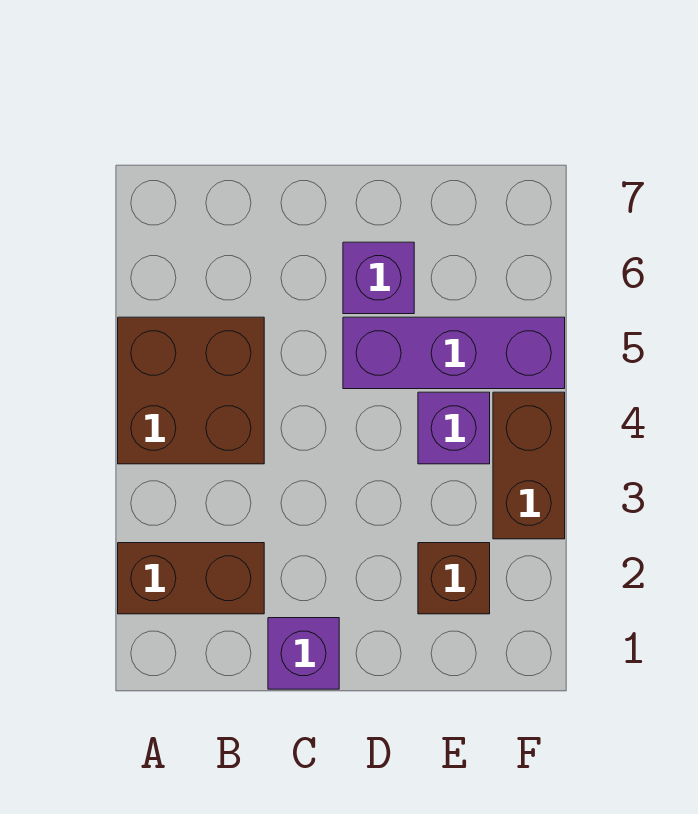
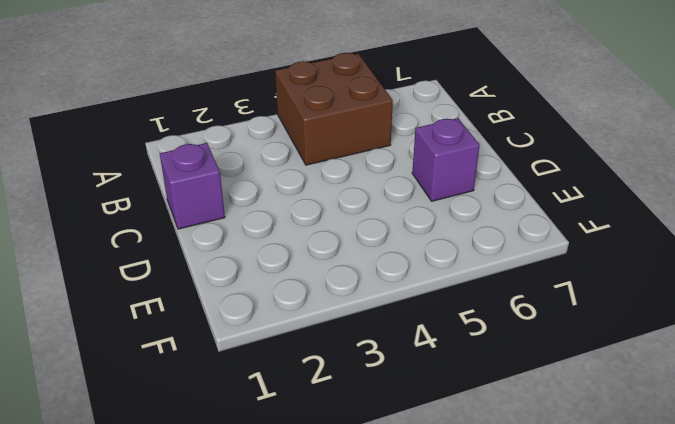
none -> brown brick A2:B2 level 1
none -> purple brick D5:F5 level 1

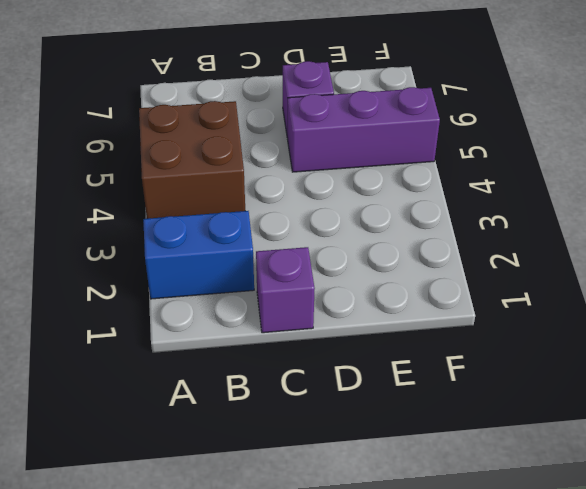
blue brick A2:B2 level 1 -> brown brick A2:B2 level 1
none -> brown brick E2 level 1
none -> purple brick E4 level 1

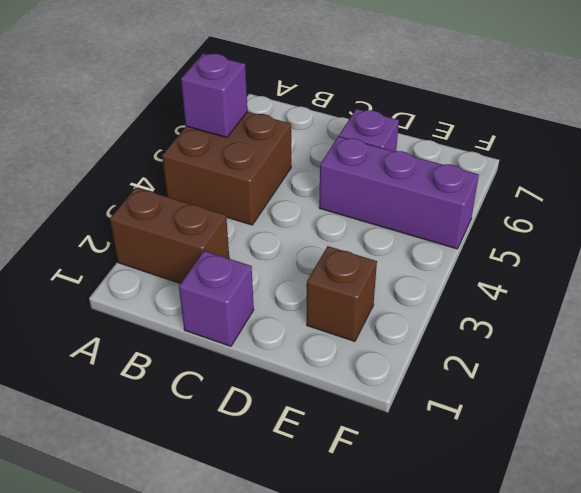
purple brick A5 level 2 -> purple brick E4 level 1
none -> brown brick F3:F4 level 1

